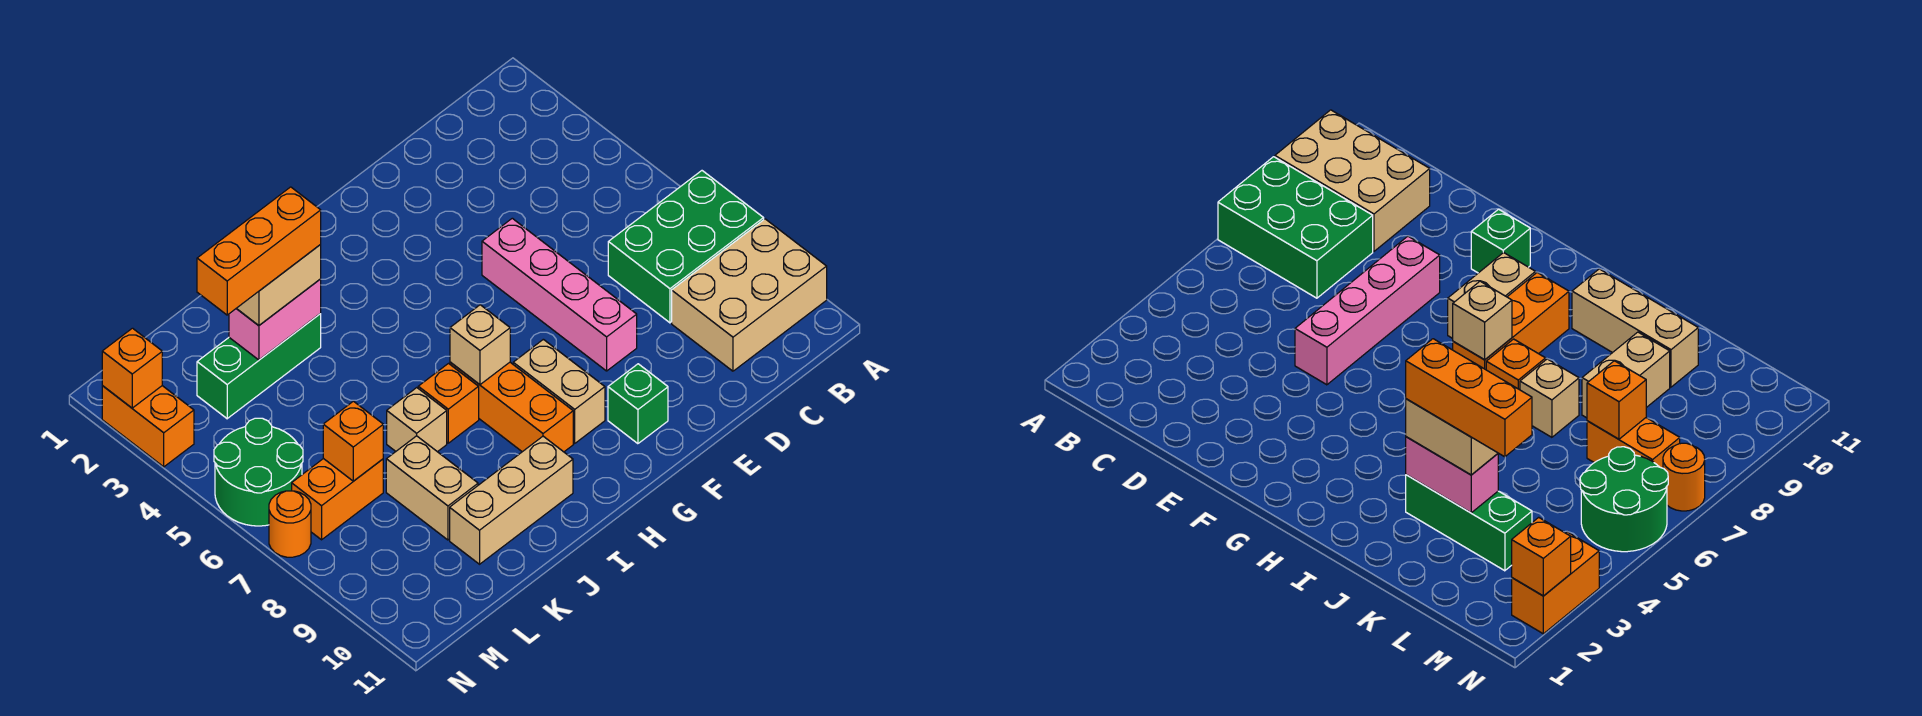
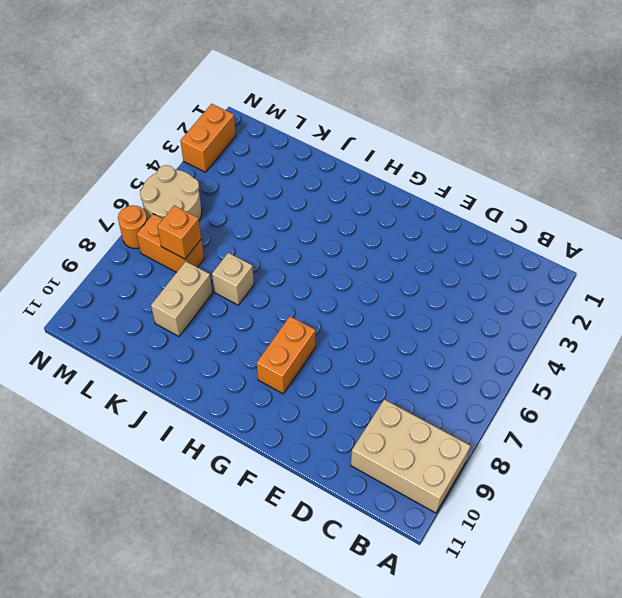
orange brick G8:G9 level 1 -> tan brick G8:G9 level 1
tan round brick M5:N6 level 1 -> green round brick M5:N6 level 1
none -> green brick A7:C8 level 1
none -> pink brick E5:E8 level 1
none -> green brick F10 level 1

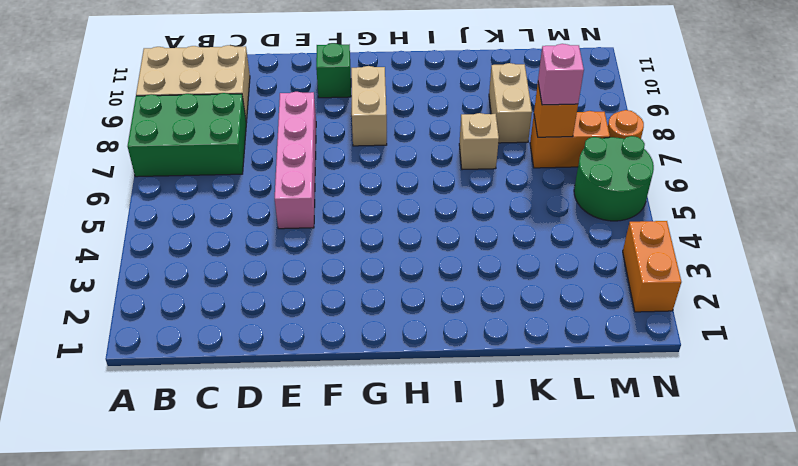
pink brick L7 level 3 -> none
none -> orange brick H7:H9 level 1
none -> orange brick I7 level 1
none -> tan brick I10:K10 level 1

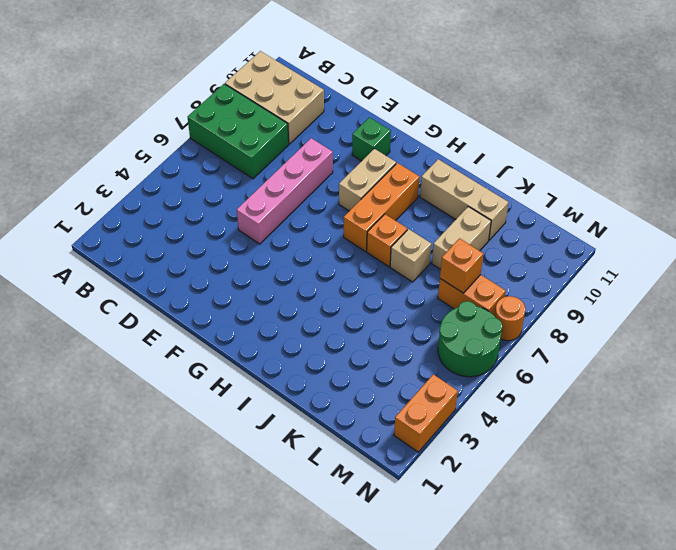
none -> green brick J3:L3 level 1
none -> tan brick H7 level 2
none -> pink brick J3:K3 level 2

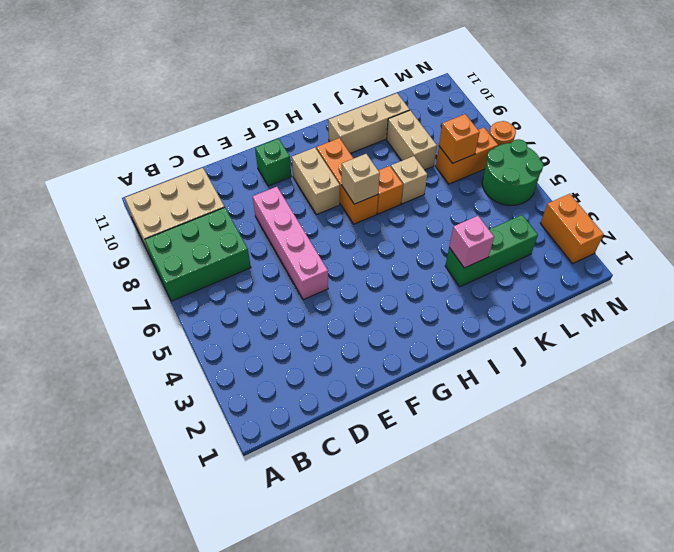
pink brick J3 level 2 -> pink brick J3:K3 level 2
none -> orange brick N2 level 2
none -> tan brick J3:K3 level 3
none -> orange brick J3:L3 level 4

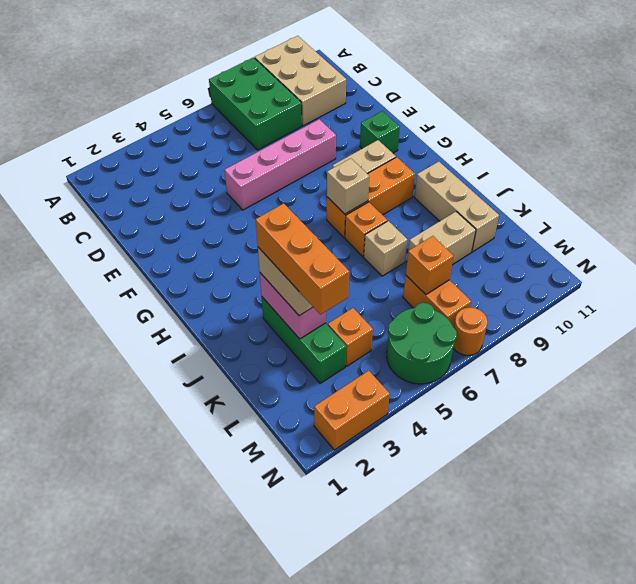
orange brick L4 level 1 -> orange brick N2 level 2

